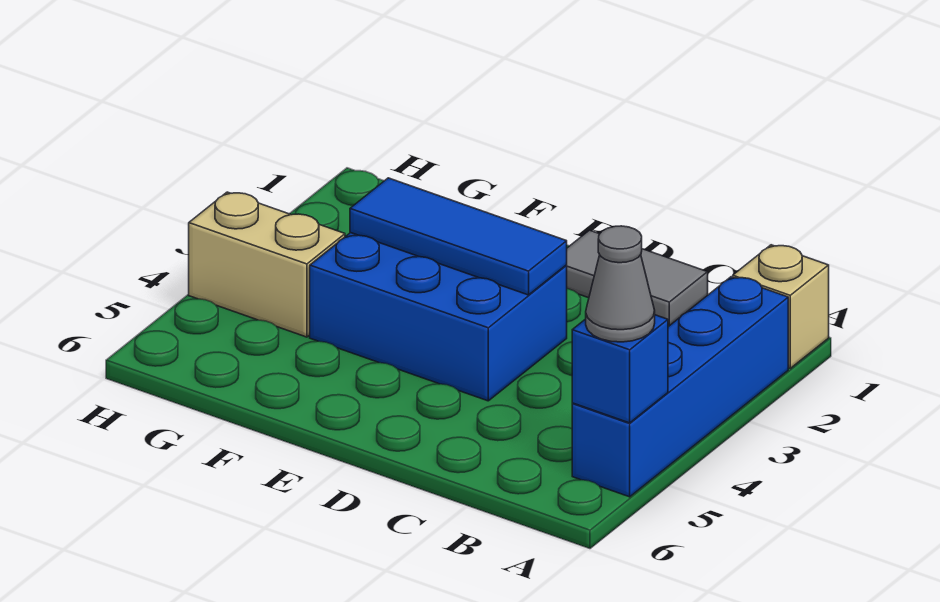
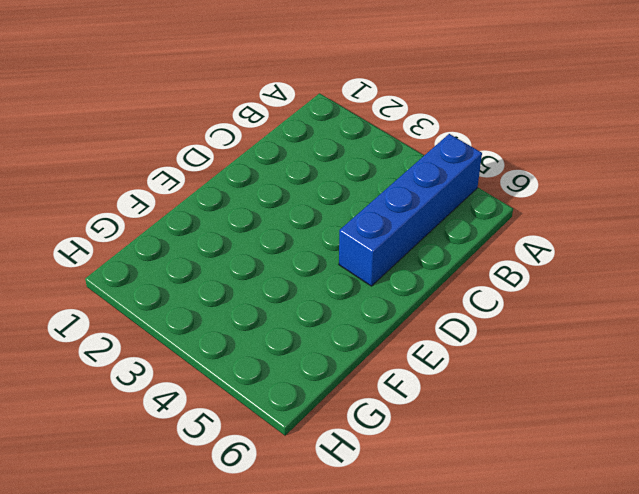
blue brick A5:D5 level 1 -> blue brick A2:A5 level 1
none -> tan brick A1 level 1
none -> grey tile C1:D1 level 1

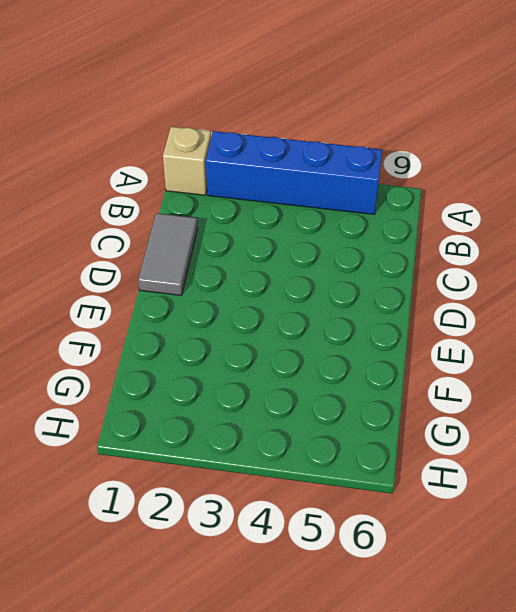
none -> blue brick D3:F4 level 1
none -> tan brick G4:H4 level 1

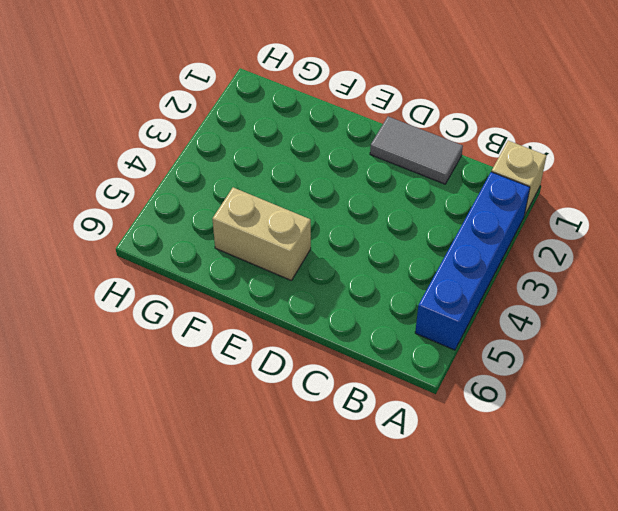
tan brick E5:F5 level 1 -> tan brick G4:H4 level 1
none -> blue brick D3:F4 level 1
none -> blue brick A5 level 2

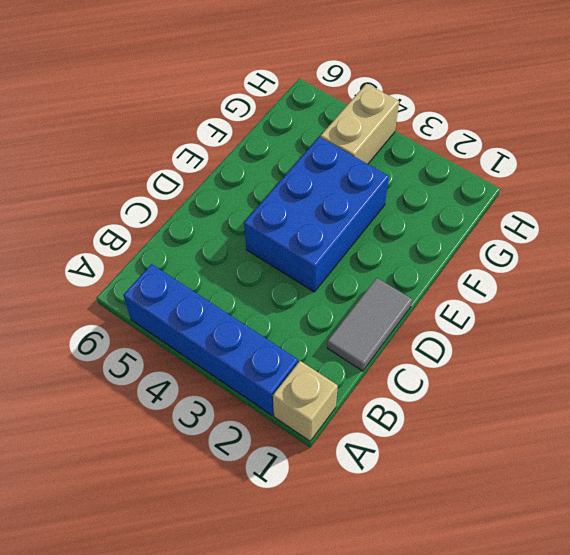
none -> blue brick A5 level 2
none -> blue tile D3:F3 level 2

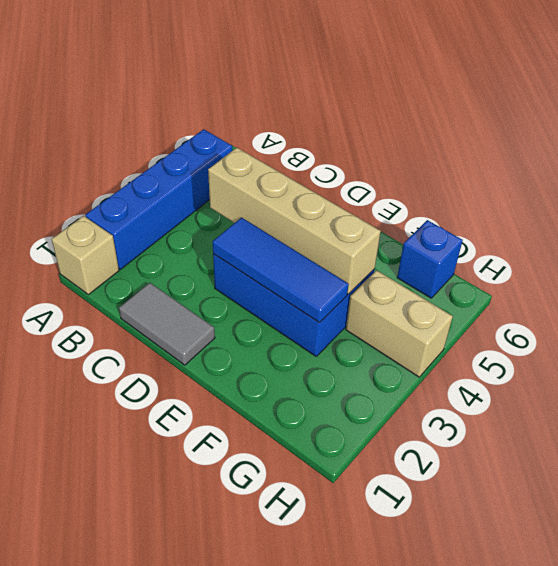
tan brick C4:F4 level 2 -> none
blue brick G6 level 1 -> blue brick A5 level 2
none -> grey cone A5 level 3

